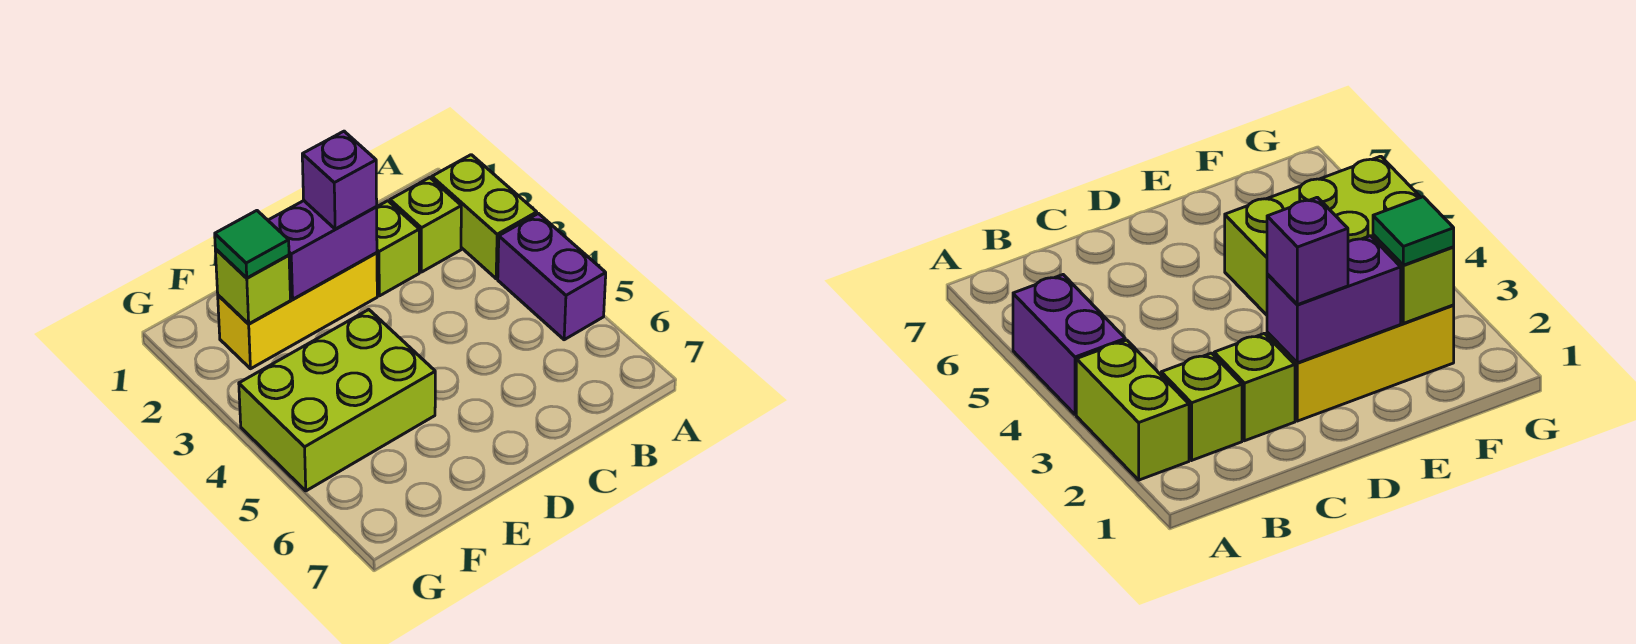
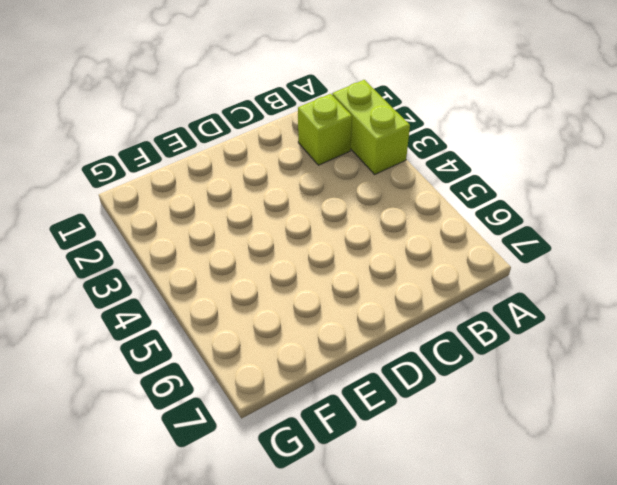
none -> purple brick A4:A5 level 1
none -> lime brick C2 level 1

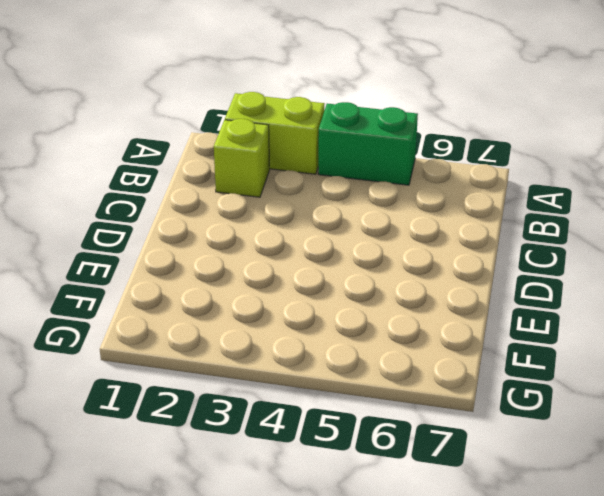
green brick A4:A5 level 1 -> purple brick A4:A5 level 1
none -> lime brick C2 level 1
none -> yellow brick D2:F2 level 1

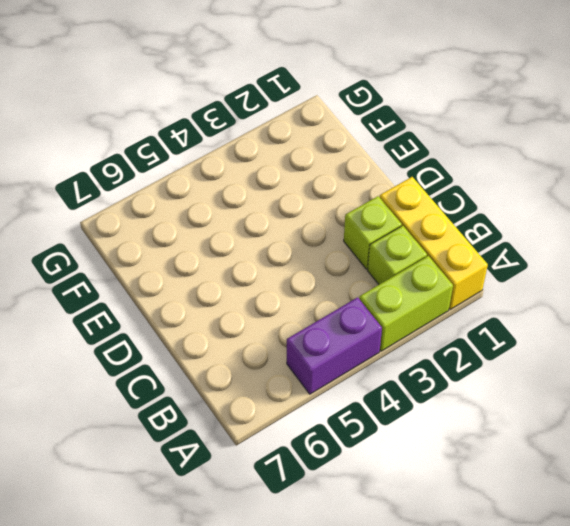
yellow brick A1:C1 level 1 -> yellow brick D2:F2 level 1
none -> lime brick E4:G5 level 1
none -> purple brick D2:E2 level 2

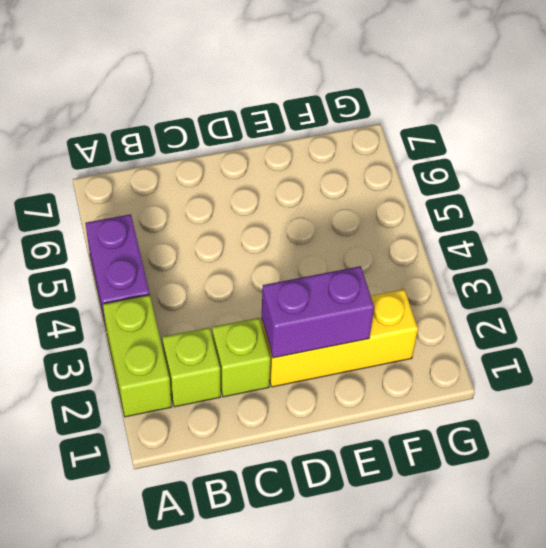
none -> lime brick E4:G5 level 1
none -> lime brick F2 level 2

